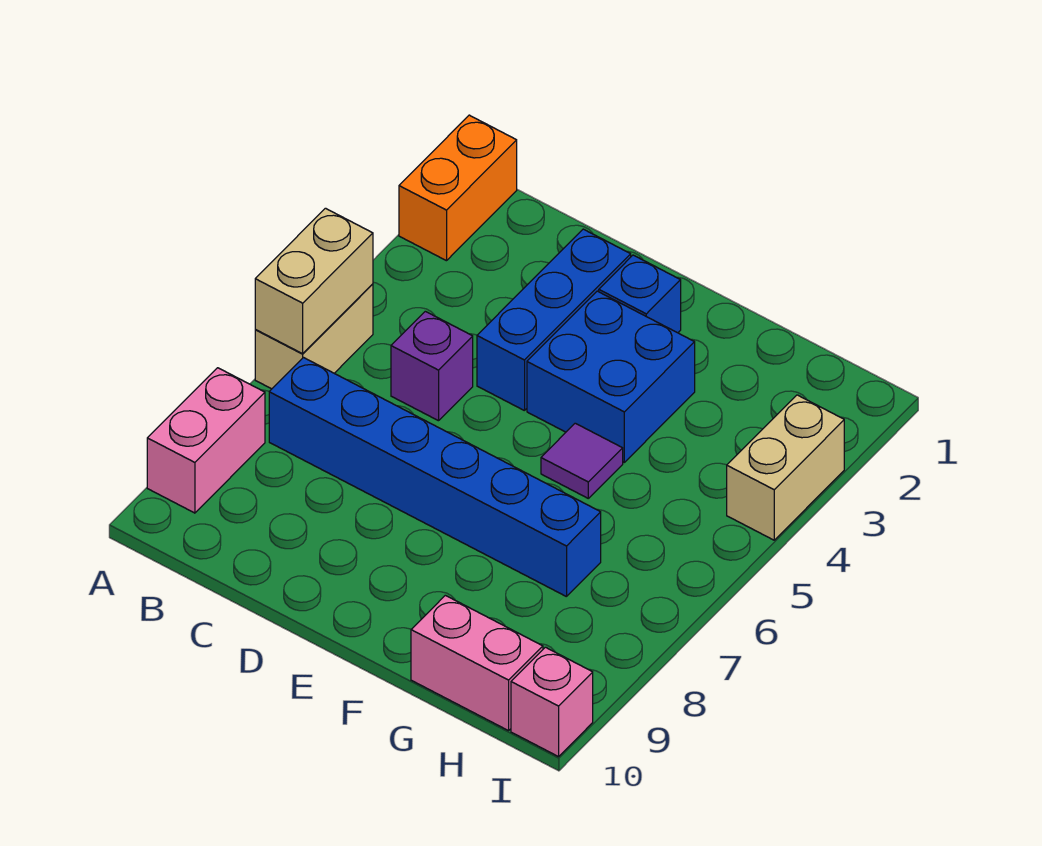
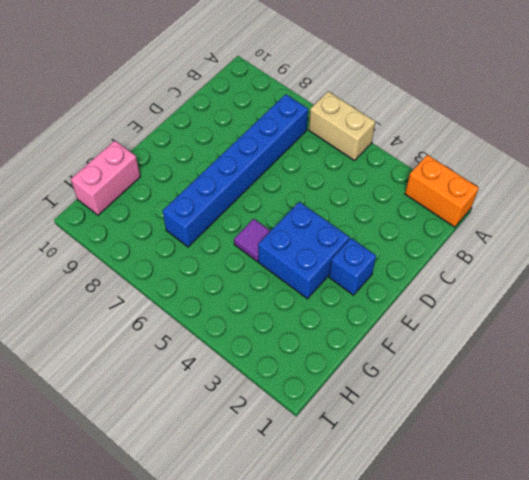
none -> pink brick A8:A9 level 1
none -> purple brick C5 level 1
none -> blue brick D2:D4 level 1

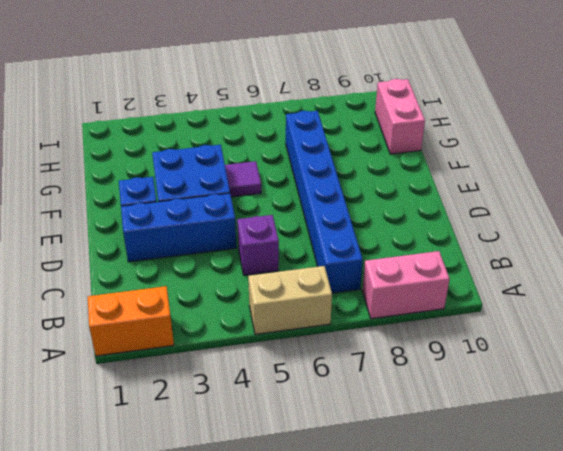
none -> tan brick I3:I4 level 1
none -> pink brick I10 level 1
none -> tan brick A5:A6 level 2

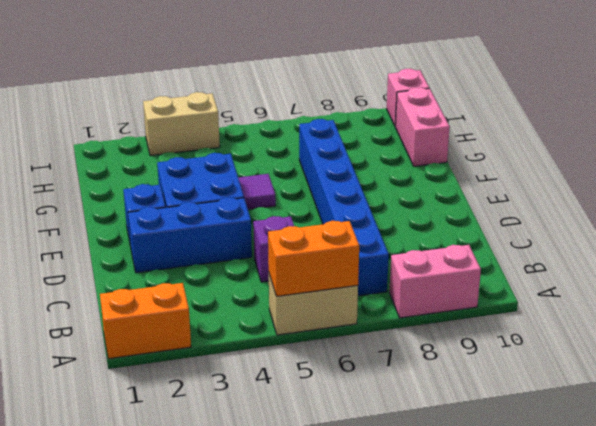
orange brick A5:A6 level 2 -> tan brick A5:A6 level 2

